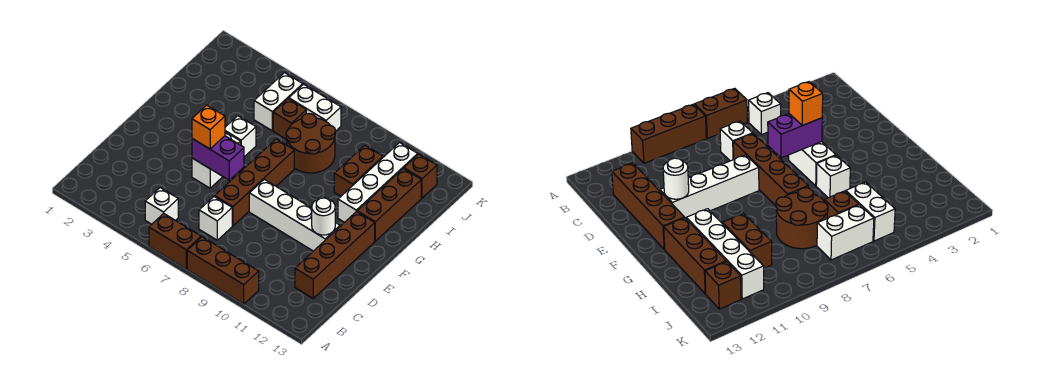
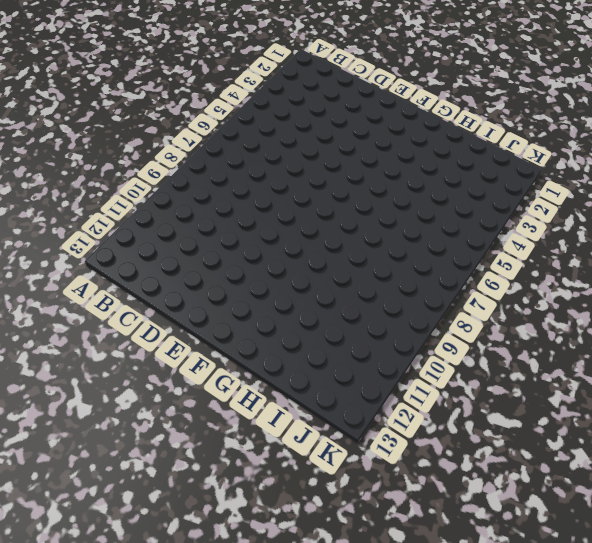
none -> brown brick A6:A7 level 1
none -> brown brick A8:A10 level 1
none -> white brick B5 level 1

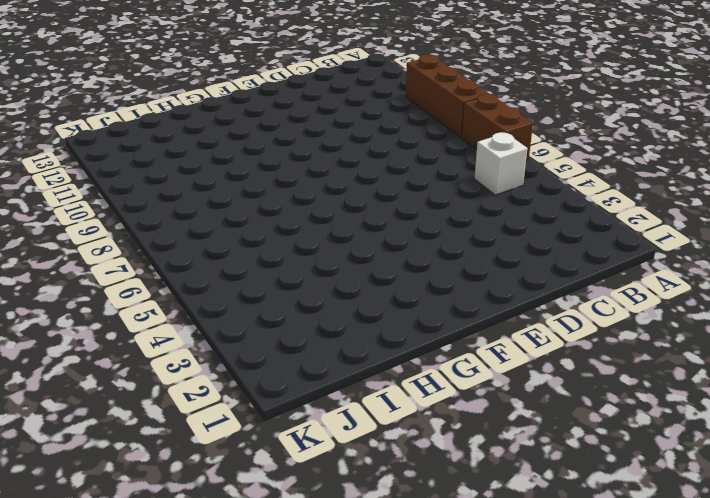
none -> white brick C7 level 1
none -> brown brick C12:F12 level 1
none -> brown brick D7:G7 level 1

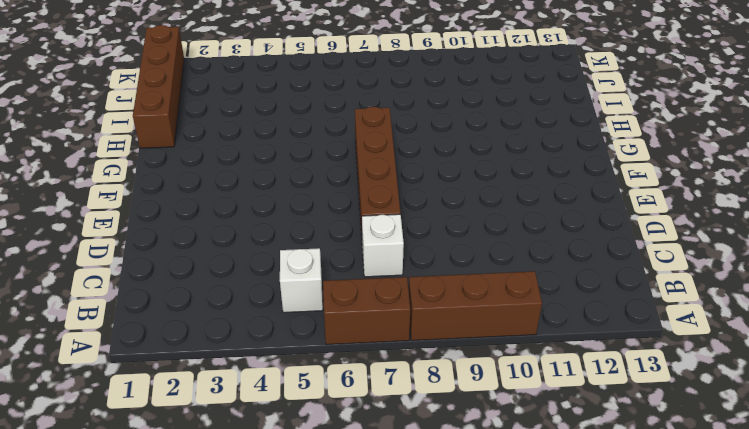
brown brick H1:K1 level 1 -> brown brick C12:F12 level 1
none -> white brick E5:F5 level 1
none -> white brick E8:E11 level 1
none -> white brick G5 level 1

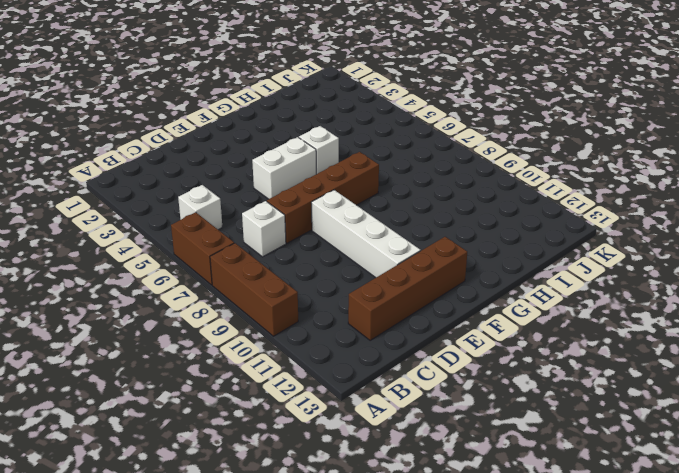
none -> white brick G11:J11 level 1
none -> brown brick G12:I12 level 1
none -> brown round brick H7:I8 level 1

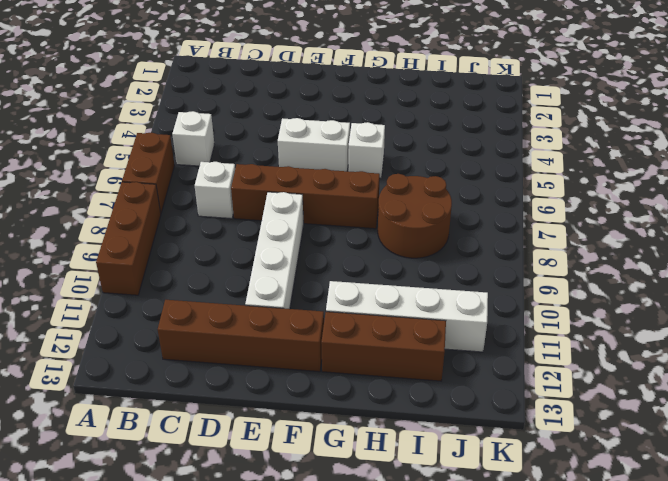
none -> brown brick H10:I10 level 1
none -> white brick I5:J5 level 1
none -> brown brick I6 level 1

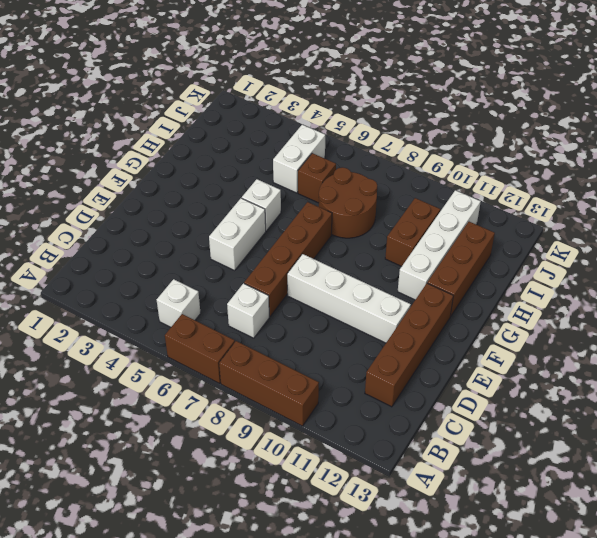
none -> white brick J6:J7 level 1
none -> brown brick J12 level 1
none -> purple brick E5:E6 level 2

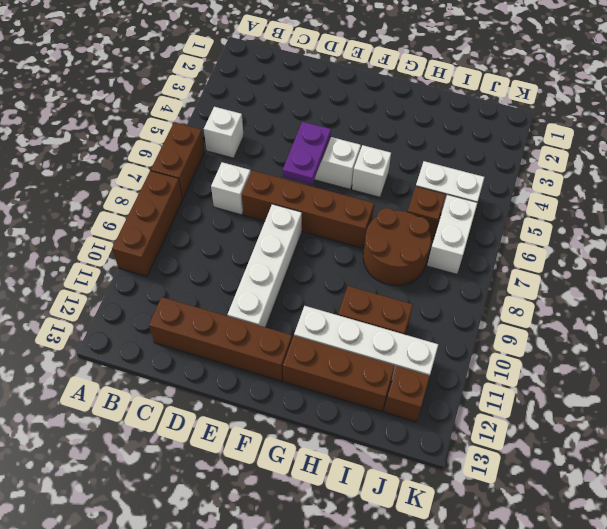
purple plate E5:E6 level 2 -> purple brick E5:E6 level 2
none -> white round brick E11 level 2
none -> orange brick E5 level 3

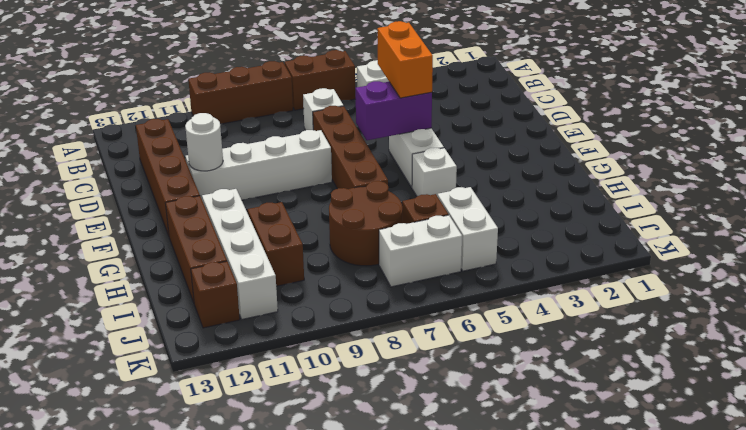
orange brick D5:E5 level 3 -> orange brick E5 level 3

